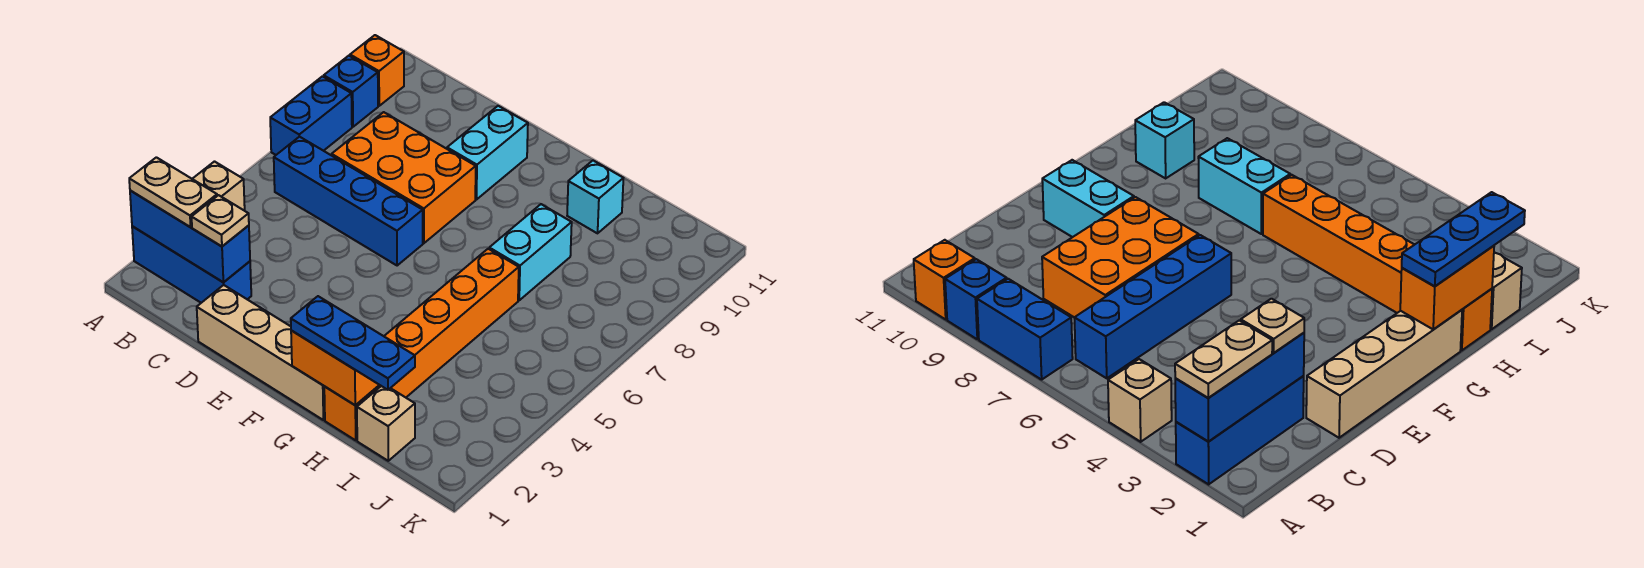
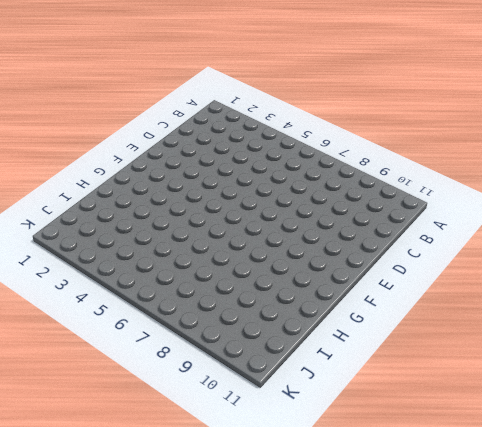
none -> blue brick A2:C2 level 1
none -> tan brick A4 level 1
none -> blue brick A7:A8 level 1

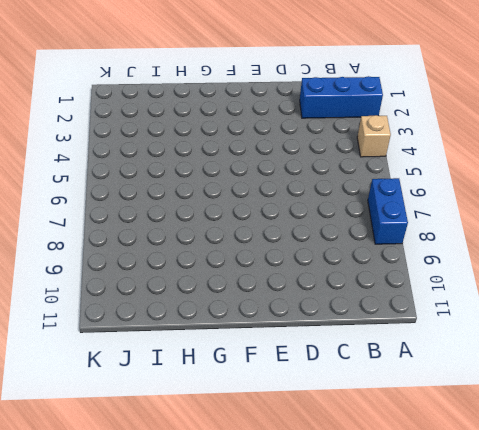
none -> blue brick A9 level 1
none -> orange brick A10 level 1
none -> blue brick B6:E6 level 1

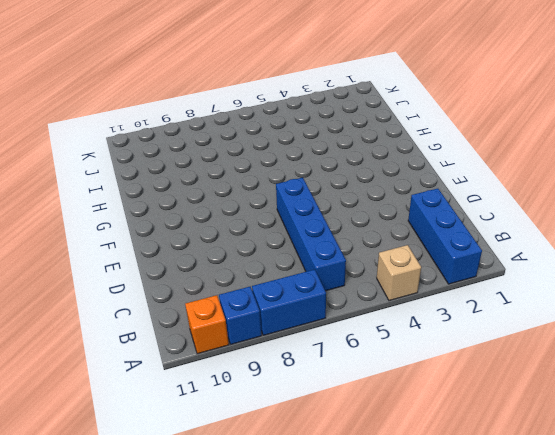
none -> orange brick C7:E8 level 1
none -> tan brick D1:G1 level 1
none -> cyan brick E9:E10 level 1

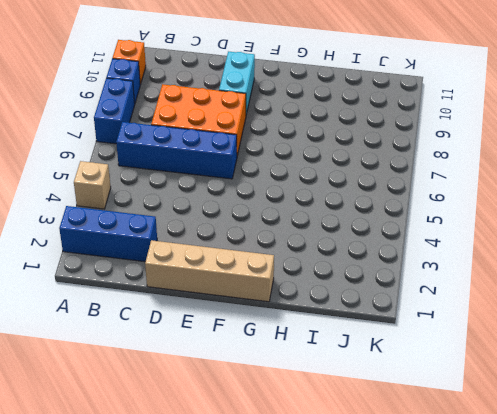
none -> orange brick H1:H6 level 1
none -> cyan brick H7:H8 level 1
none -> cyan brick H10 level 1

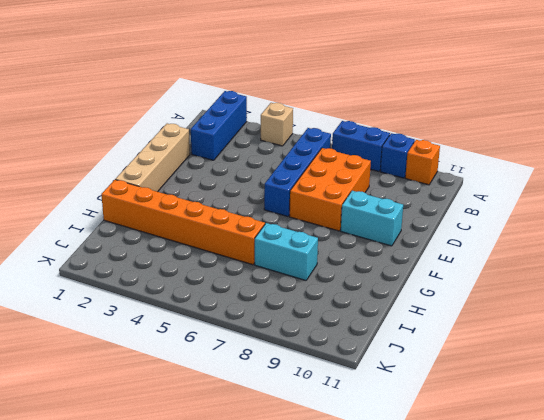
none -> cyan brick H10 level 1
none -> tan brick I1 level 1
none -> blue brick A2:C2 level 2

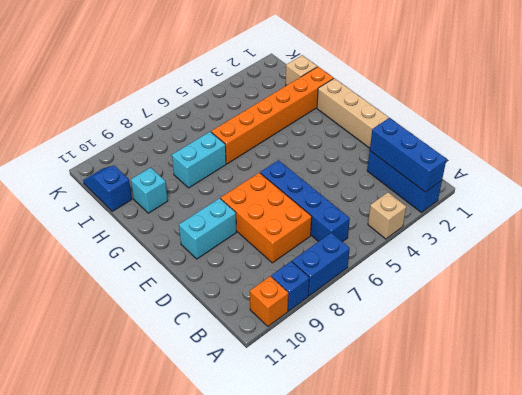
blue slope I11:J11 level 1 top I -> none
none -> orange brick G1:H1 level 2
none -> tan plate A2:B2 level 3
none -> tan plate C2 level 3

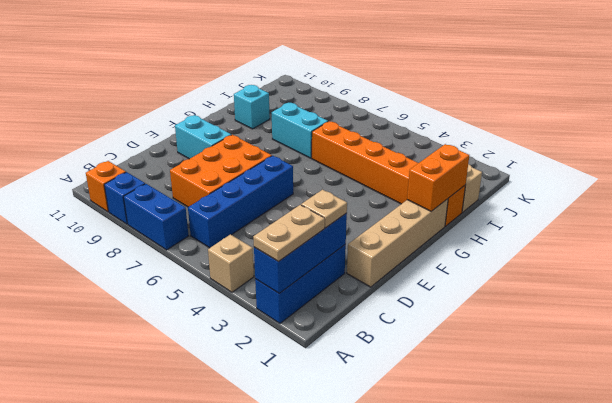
none -> blue plate G1:I1 level 3

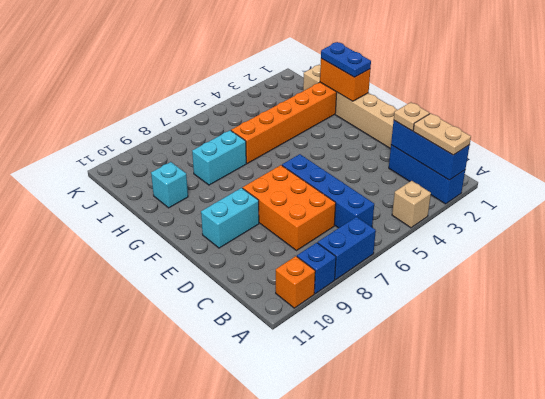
blue plate G1:H1 level 3 -> blue plate G1:I1 level 3

